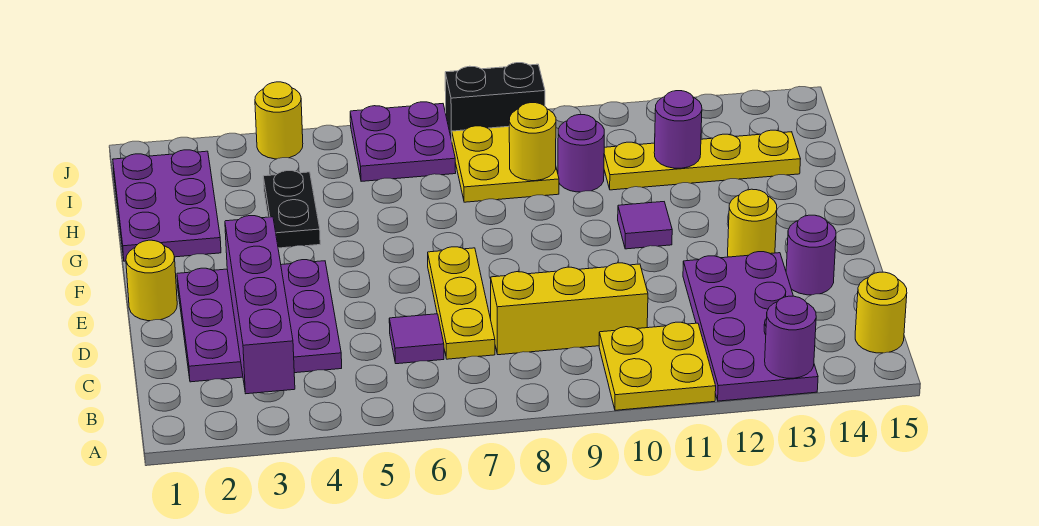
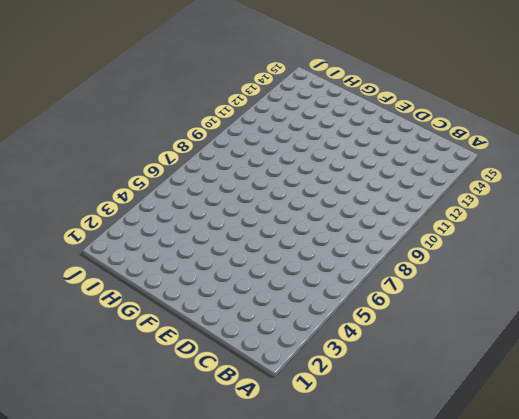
none -> yellow plate A10:B11 level 1
none -> purple plate A12:D13 level 1
none -> yellow round brick B15 level 1

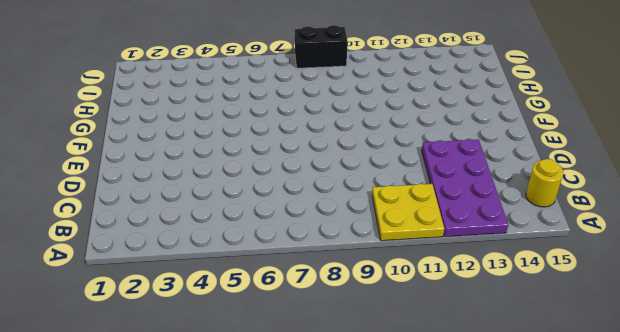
none -> purple plate C2:E4 level 1
none -> purple tile C6 level 1
none -> yellow plate C7:E7 level 1

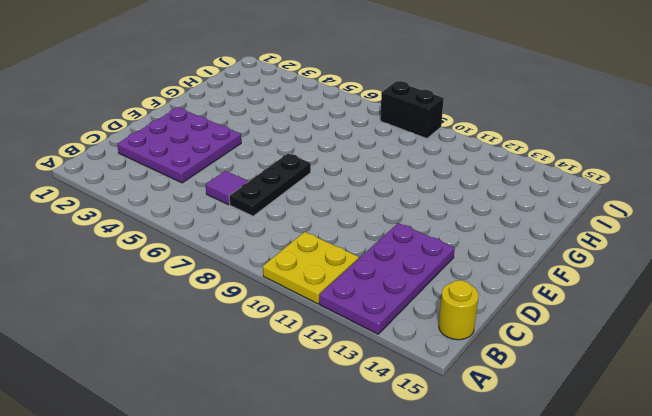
black plate C7:E7 level 1 -> yellow plate C7:E7 level 1
none -> yellow brick C8:C10 level 1
none -> purple round brick D14 level 1
none -> yellow round brick E1 level 1

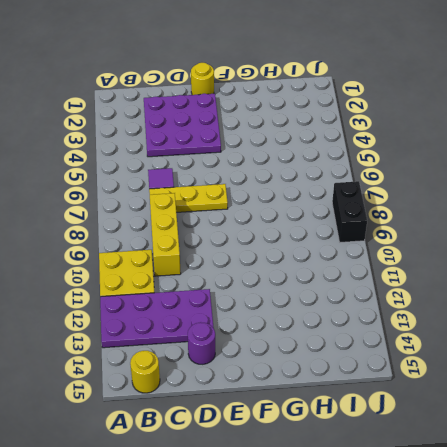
none -> yellow round brick E13 level 1
none -> purple tile F11 level 1
none -> purple plate G1:I2 level 1

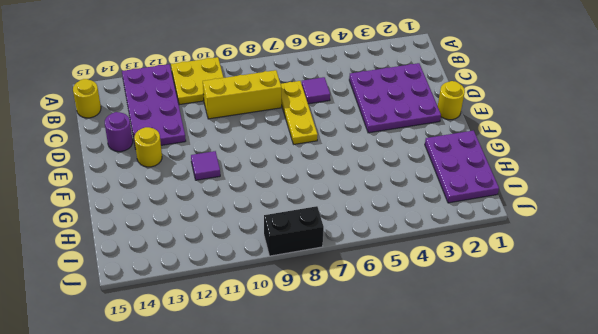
none -> black plate G4:H4 level 1
none -> yellow plate H8:I9 level 1
none -> purple round brick H10 level 1

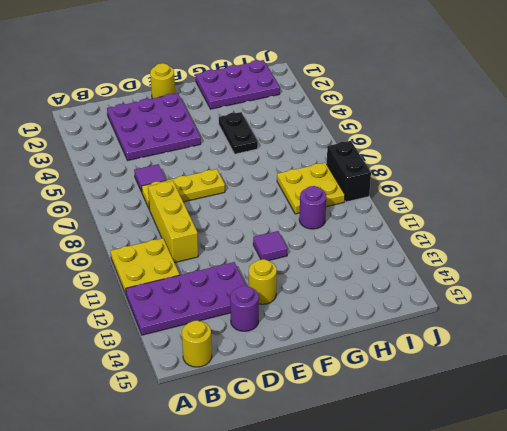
black plate G4:G5 level 1 -> black plate G4:H4 level 1
none -> yellow plate H11:H14 level 1
none -> purple plate I6:J7 level 1
none -> yellow round brick J4 level 1

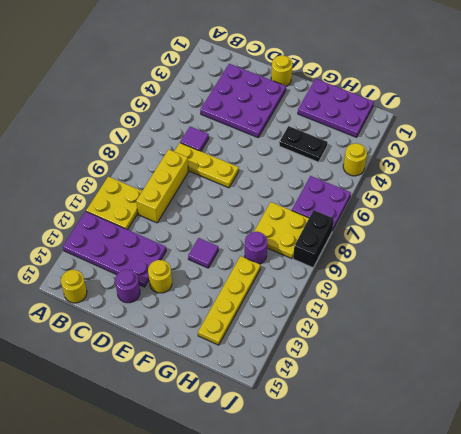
none -> purple round brick A13 level 2
none -> purple brick B3:E3 level 2
none -> yellow round brick H9 level 2

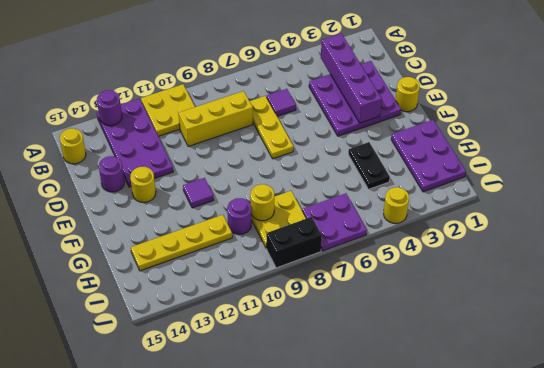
none -> purple round brick H12 level 2

